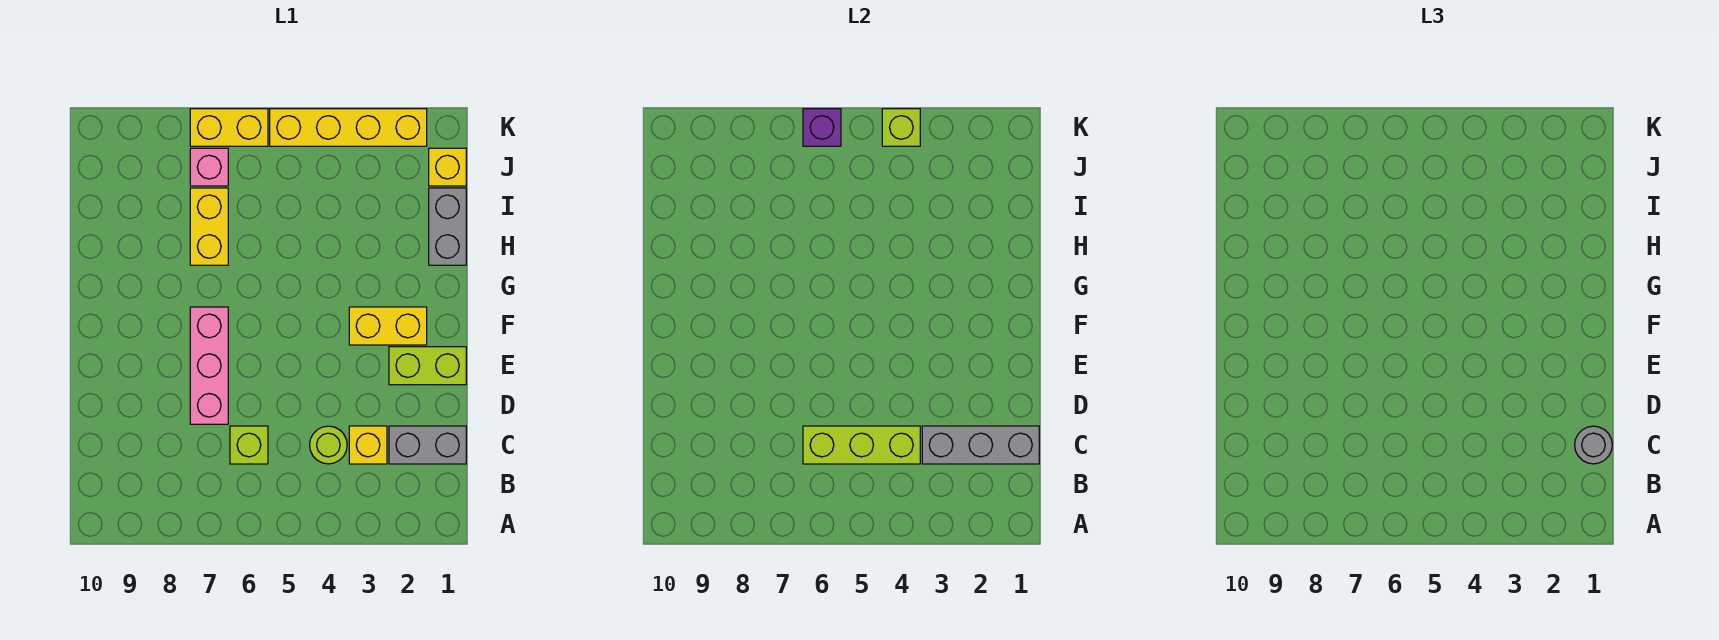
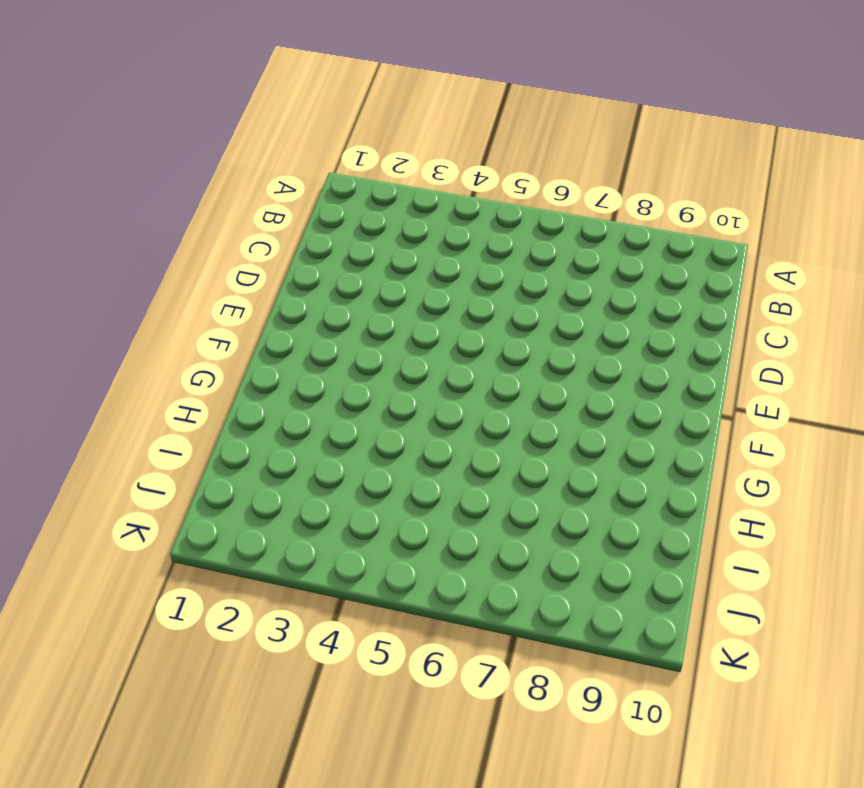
none -> grey brick C1:C2 level 1
none -> yellow brick C3 level 1
none -> lime round brick C4 level 1

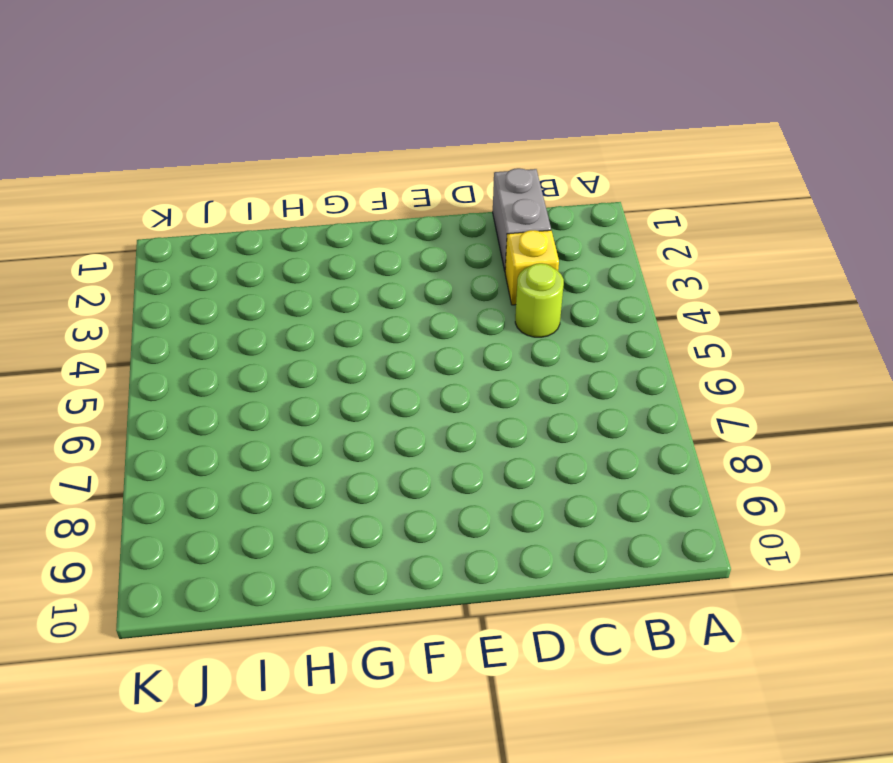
none -> lime brick C6 level 1
none -> pink brick D7:F7 level 1
none -> lime brick E1:E2 level 1

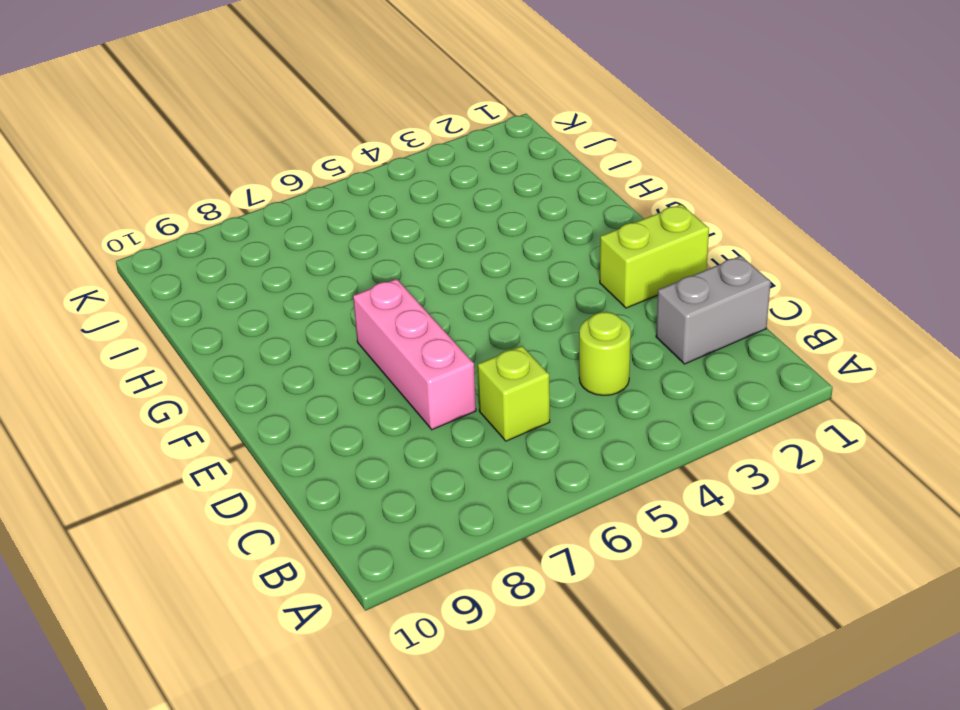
none -> yellow brick C3 level 1
none -> yellow brick F2:F3 level 1
none -> grey brick H1:I1 level 1

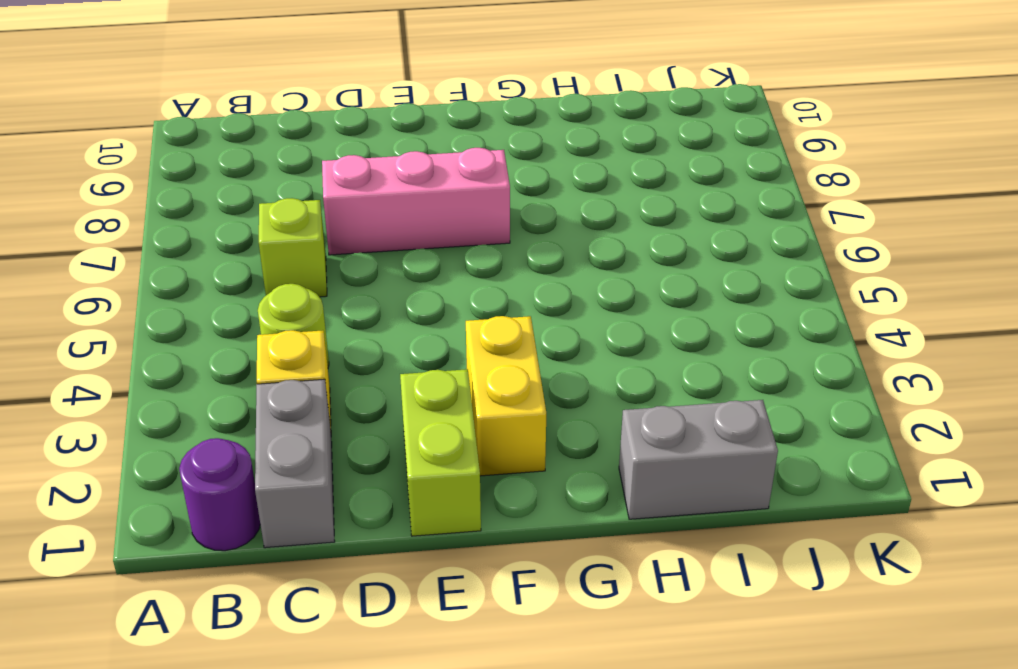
purple round brick B1 level 1 -> none
none -> yellow brick H7:I7 level 1
none -> yellow brick J1 level 1
none -> pink brick J7 level 1

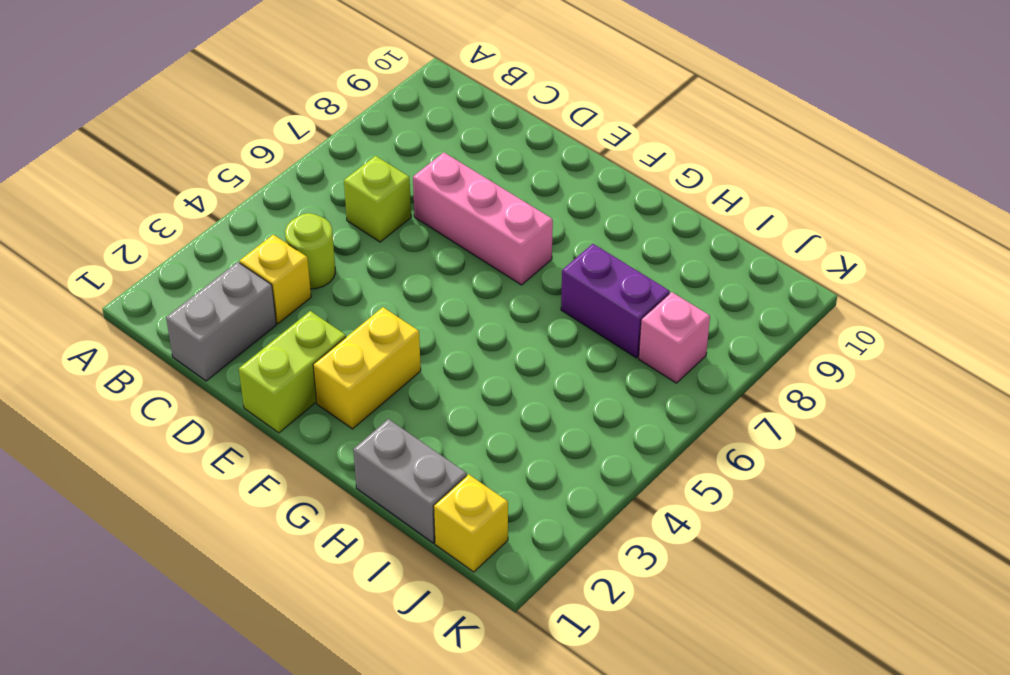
purple brick H7:I7 level 1 -> yellow brick H7:I7 level 1
none -> yellow brick K2:K5 level 1
none -> yellow brick K6:K7 level 1
none -> grey brick C1:C3 level 2

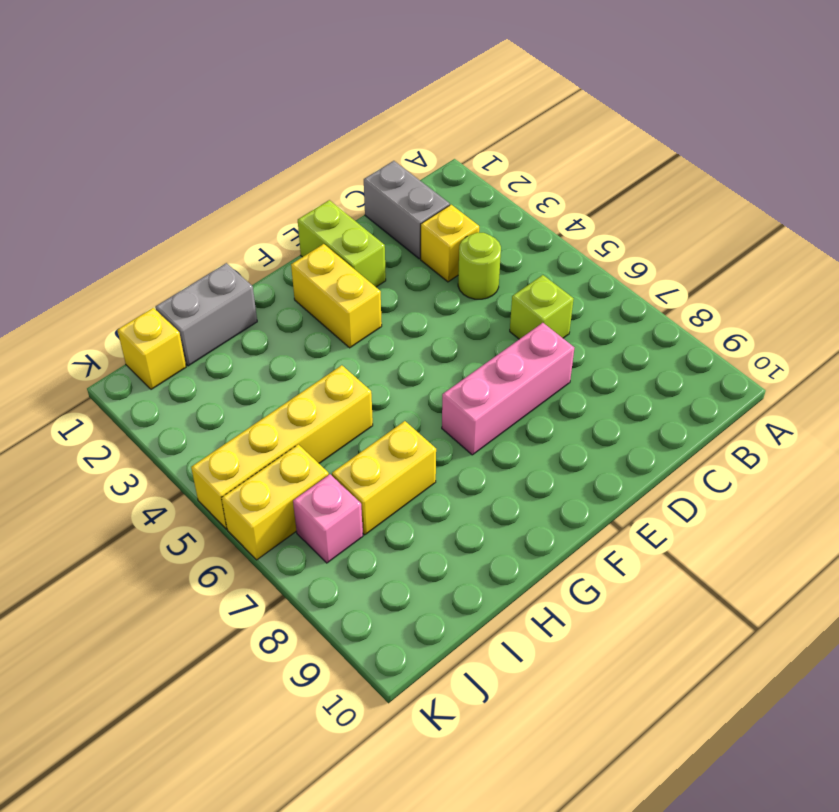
yellow brick H5:K5 level 1 -> yellow brick K2:K5 level 1
yellow brick J6:K6 level 1 -> yellow brick K6:K7 level 1
none -> grey brick C1:C3 level 2
none -> lime brick C4:C6 level 2
none -> lime brick K4 level 2

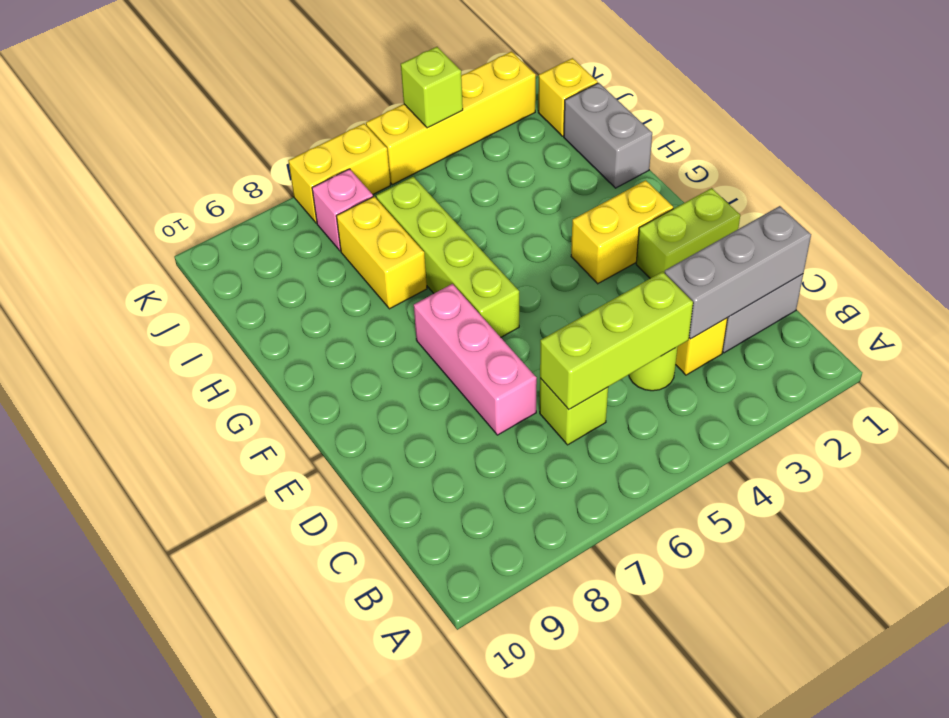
lime brick F6:I6 level 1 -> none
none -> purple brick K6 level 2
none -> grey round brick C1 level 3

